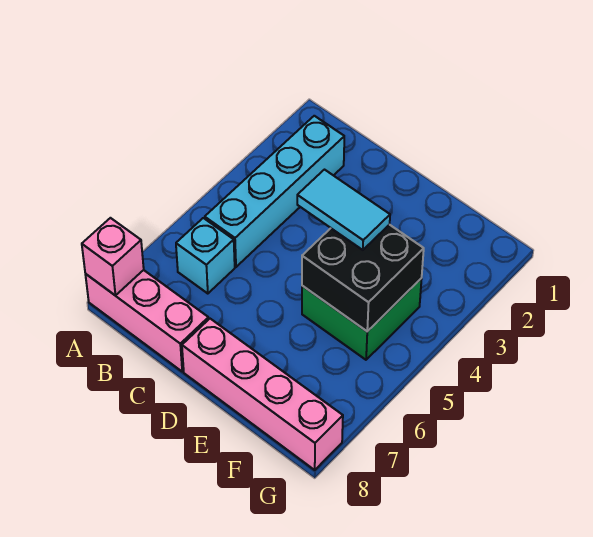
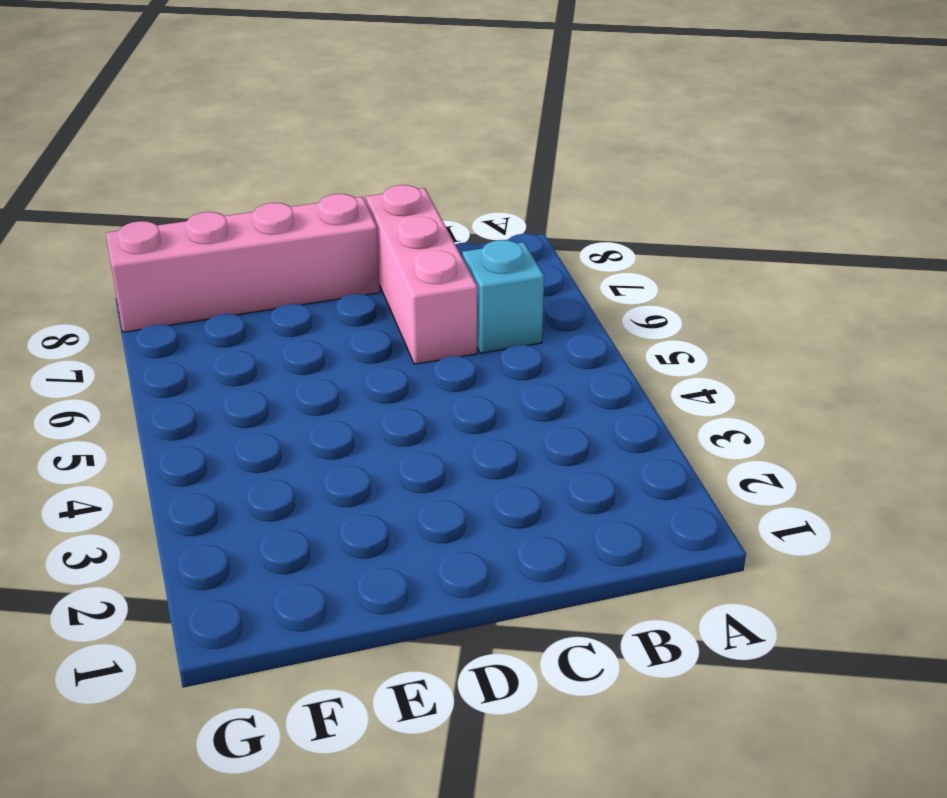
pink brick C6:C8 level 1 -> pink brick A8:C8 level 1
none -> cyan brick B2:B5 level 1
none -> green brick E4:F5 level 1

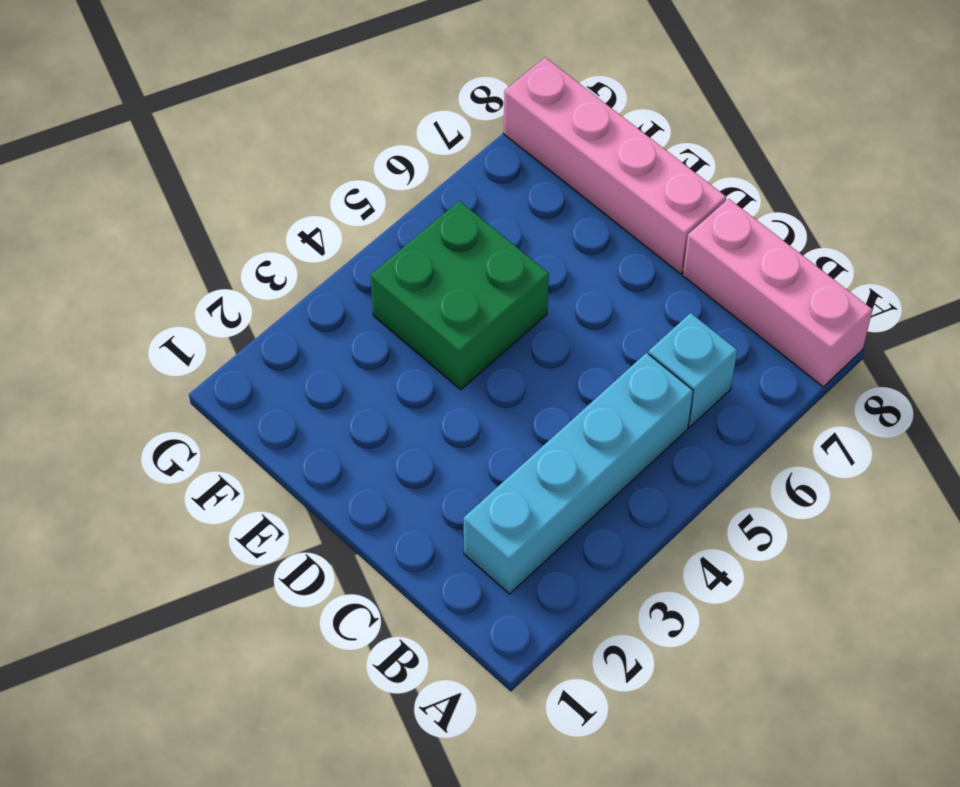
none -> pink brick A8 level 2
none -> black brick E4:F5 level 2

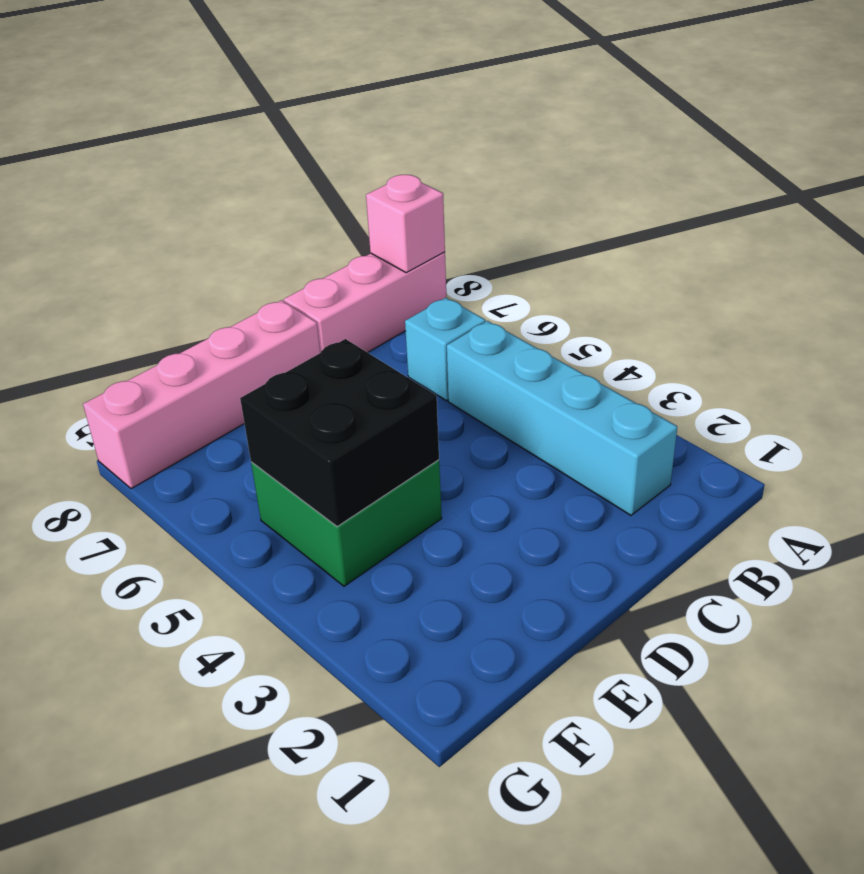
none -> cyan tile D4:E4 level 3

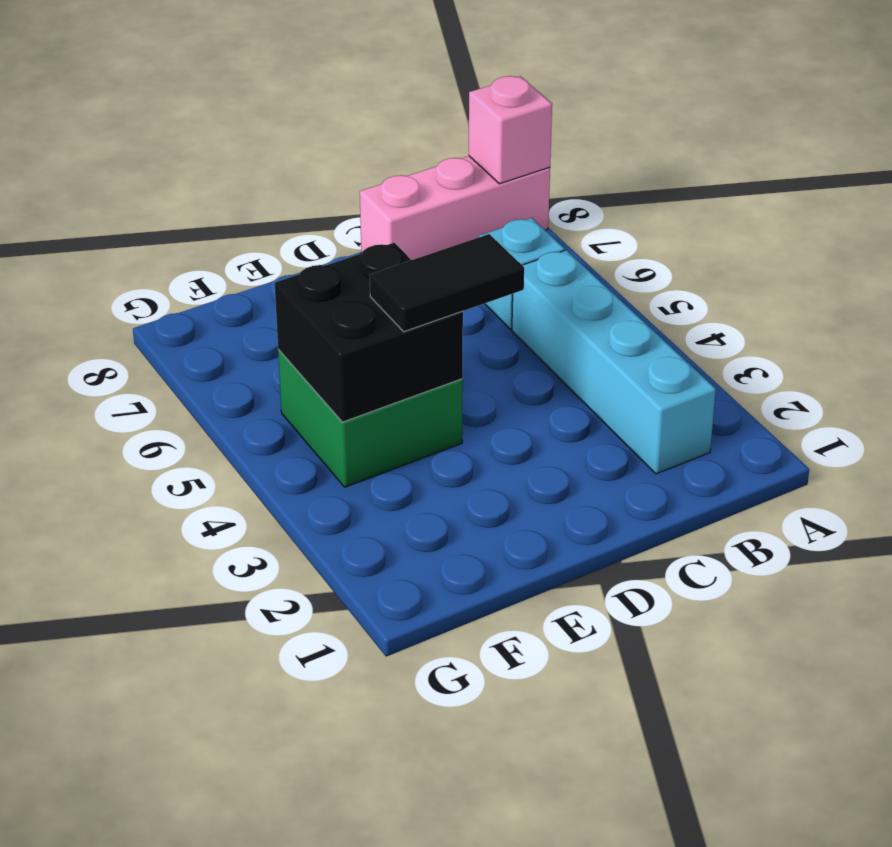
black tile D4:E4 level 3 -> cyan tile D4:E4 level 3
none -> pink brick D8:G8 level 1

